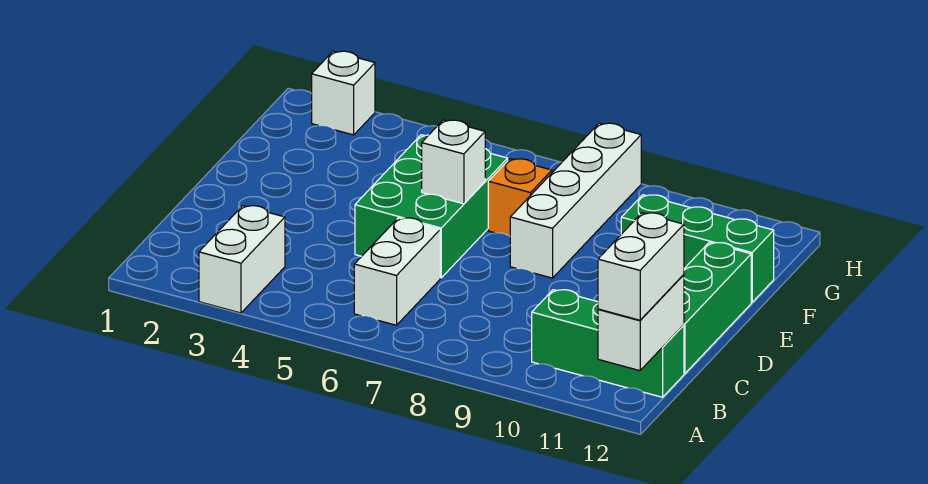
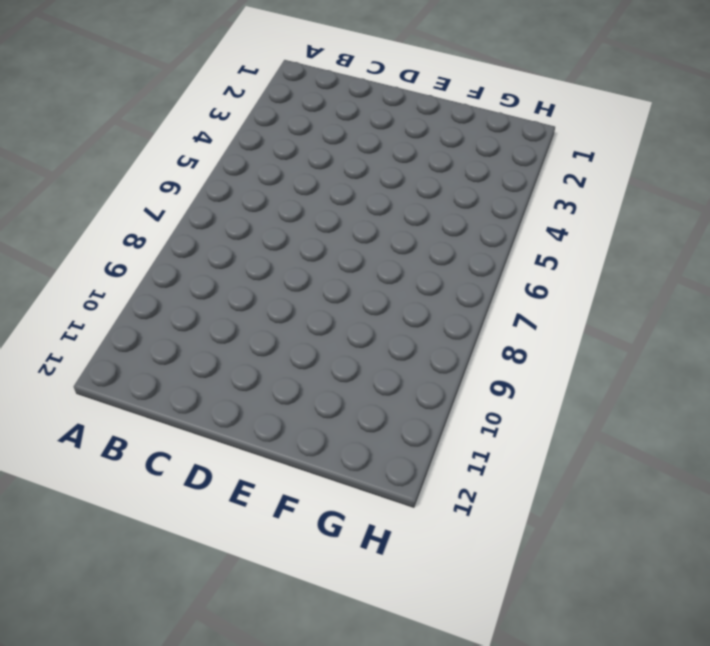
none -> white brick A3:B3 level 1
none -> white brick B6:C6 level 1
none -> green brick B10:B12 level 1

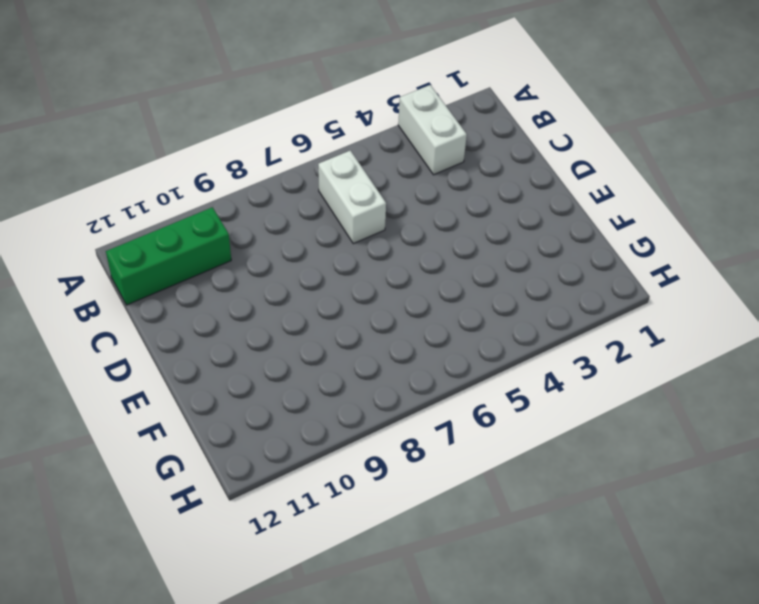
none -> green brick C12:E12 level 1
none -> green brick D5:F6 level 1
none -> white brick E8:H8 level 1

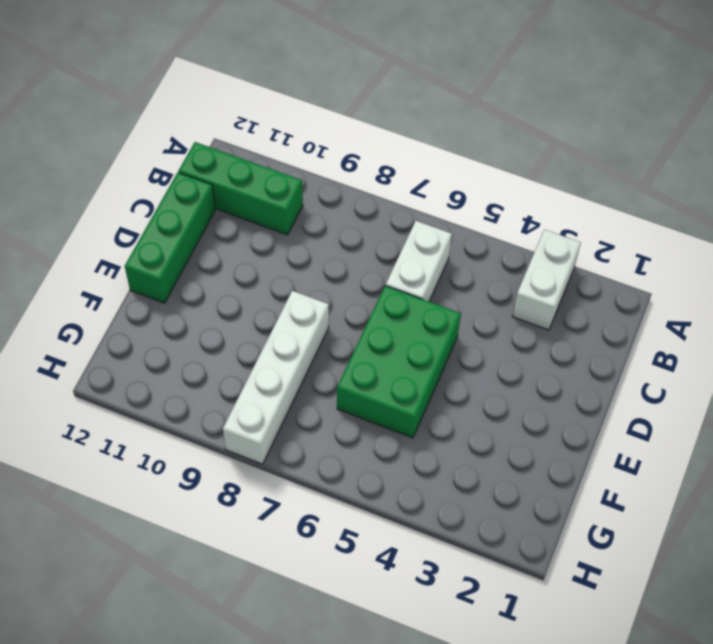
none -> orange brick F7 level 1
none -> green brick F10:F12 level 1
none -> white brick H2 level 1

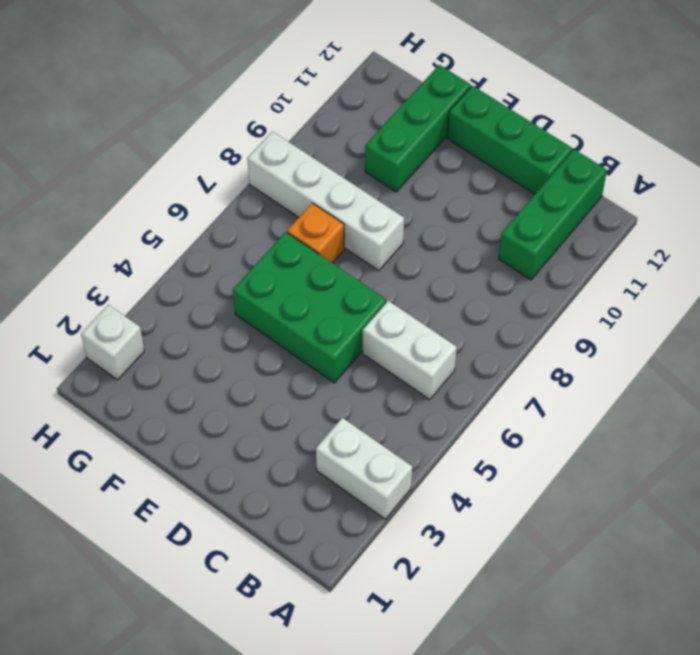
none -> white brick A12:B12 level 2
none -> white brick E6 level 2
none -> white brick A12:B12 level 3

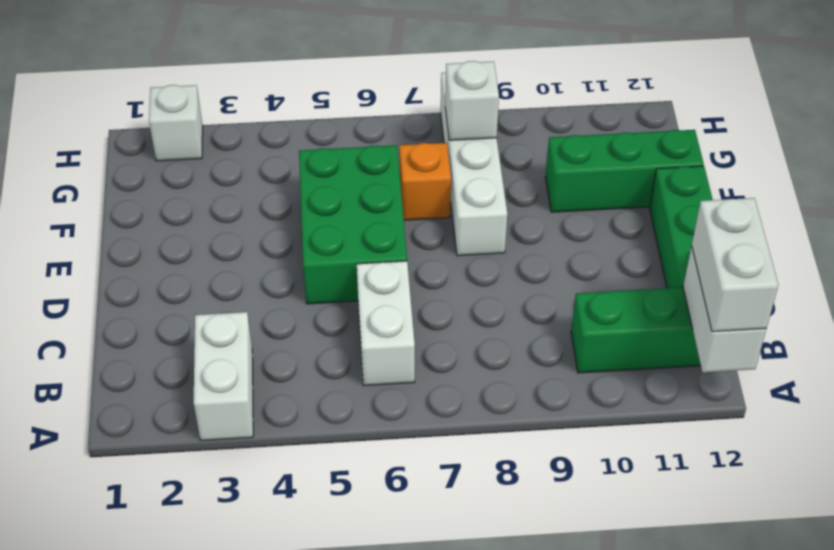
white brick G8 level 2 -> white brick E6 level 2

